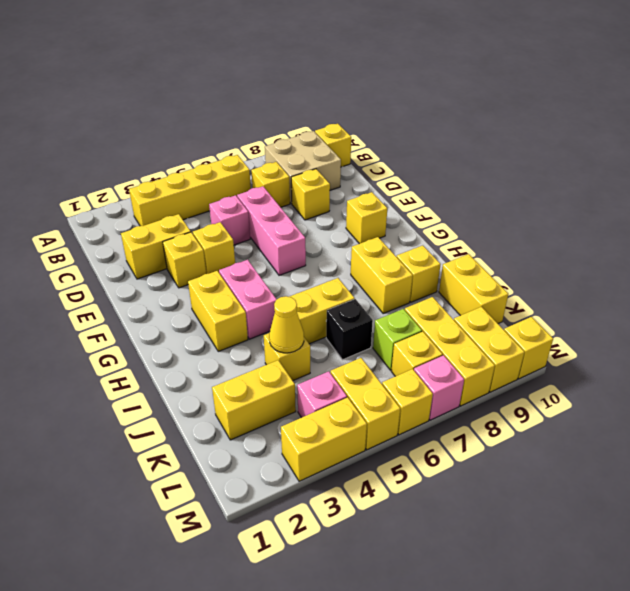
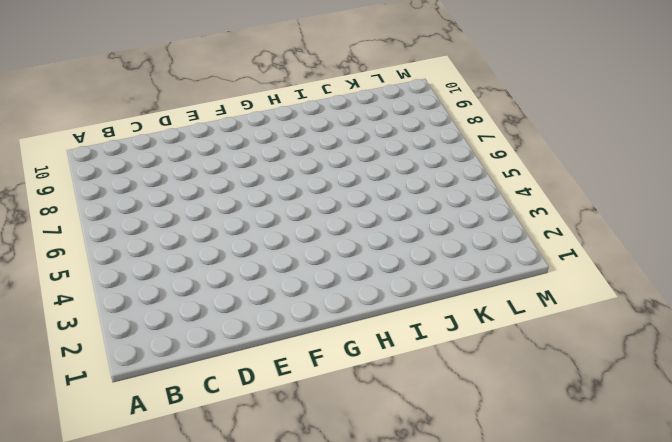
none -> yellow brick B3:B6 level 1
none -> tan brick B8:C9 level 1
none -> yellow brick B10 level 1
none -> yellow brick C7 level 1

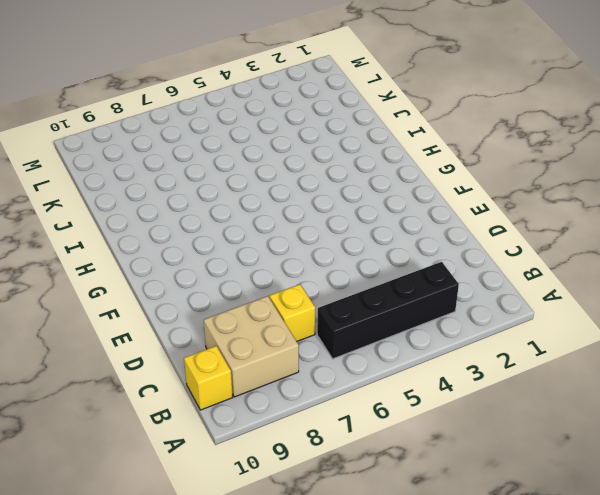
black brick B3:B6 level 1 -> yellow brick B3:B6 level 1
none -> yellow brick D2:D3 level 1
none -> pink brick D5 level 1
none -> pink brick D6:F6 level 1
none -> yellow brick D8 level 1

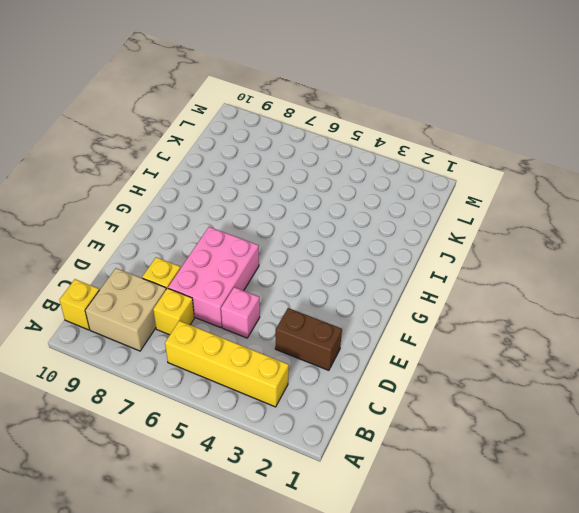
brown brick D2:D3 level 1 -> yellow brick D2:D3 level 1
pink brick D6:F7 level 1 -> pink brick D6:F6 level 1
none -> yellow brick E3 level 1
none -> yellow brick E4 level 1
none -> yellow brick F9 level 1
none -> yellow brick G3:H3 level 1

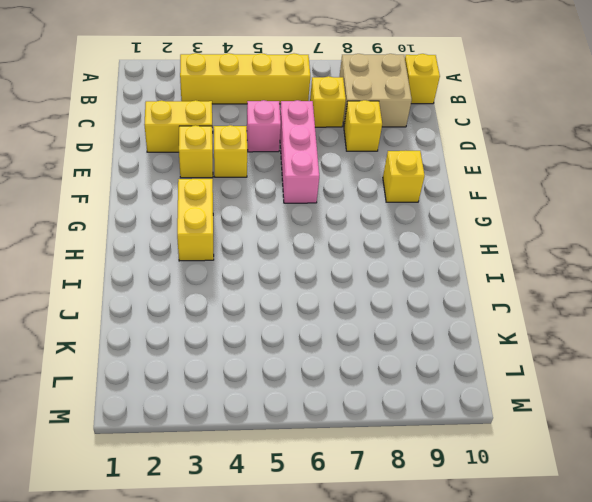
none -> pink brick G4:H4 level 1
none -> yellow brick H8:I8 level 1
none -> yellow brick I5:I6 level 1
none -> yellow brick I9 level 1

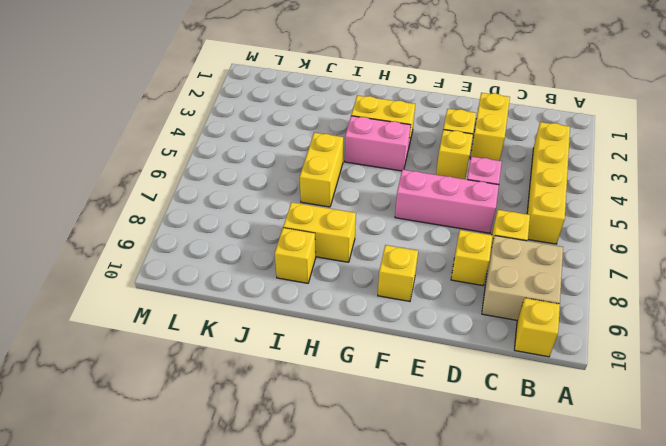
none -> yellow brick J4 level 1
none -> black brick J6 level 1
none -> yellow brick J10:K10 level 1
none -> yellow brick K2:K3 level 1

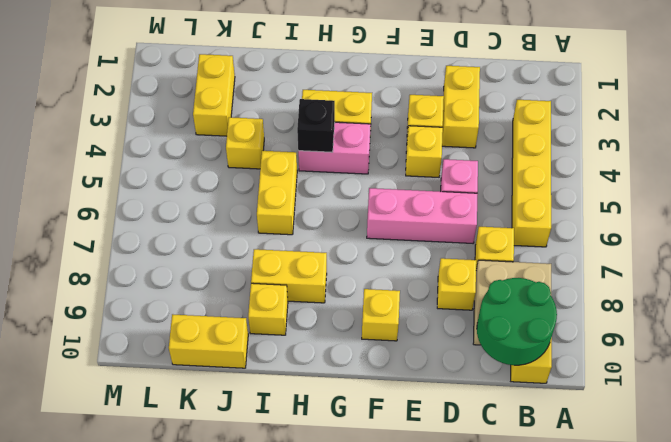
green round brick B9:C10 level 2 -> none
black brick H4 level 2 -> black brick J6 level 1
none -> lime brick K7 level 1
none -> yellow brick K8:M8 level 1
none -> pink brick L4 level 1
none -> yellow brick L5:M5 level 1

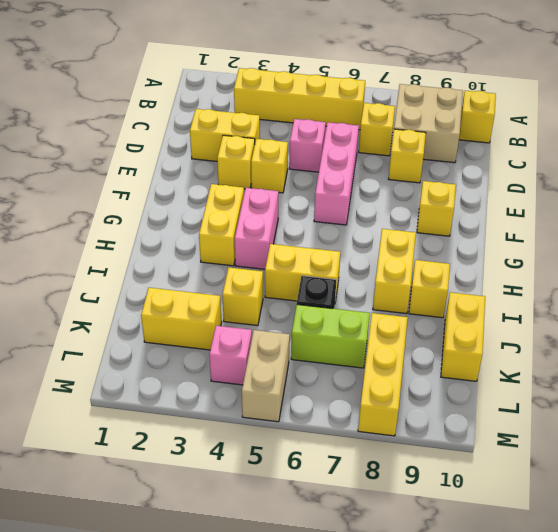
lime brick K6:K7 level 1 -> lime brick K7 level 1
tan brick L5:M5 level 1 -> yellow brick L5:M5 level 1
none -> yellow brick L7 level 1
none -> yellow brick L9:M9 level 1
none -> yellow brick M3:M4 level 1
none -> yellow brick M6 level 1

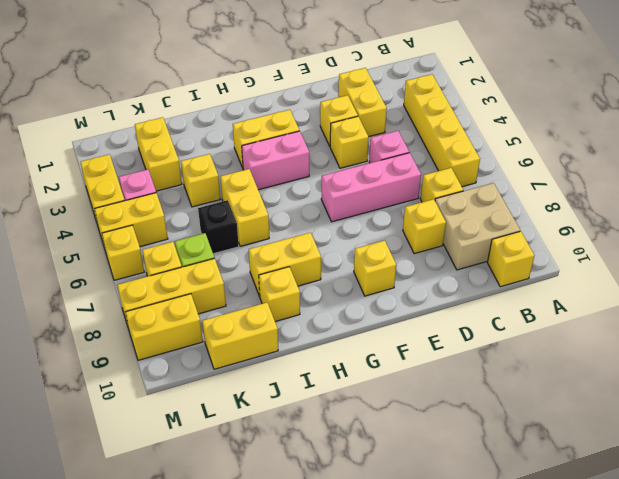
none -> pink brick M7 level 1
none -> yellow brick M10 level 1
none -> yellow cone J4 level 2

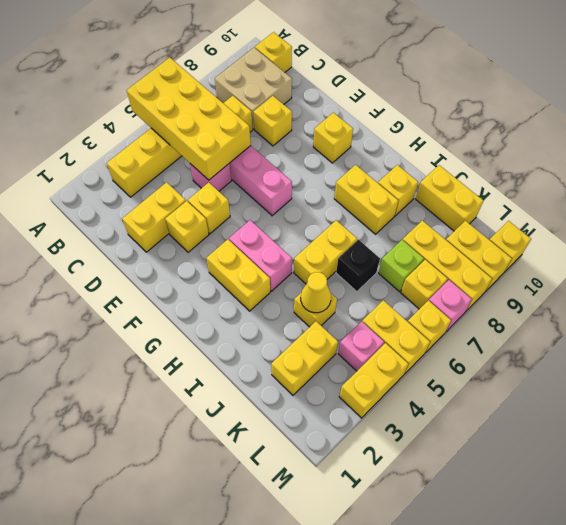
yellow brick A5:D6 level 2 -> none

